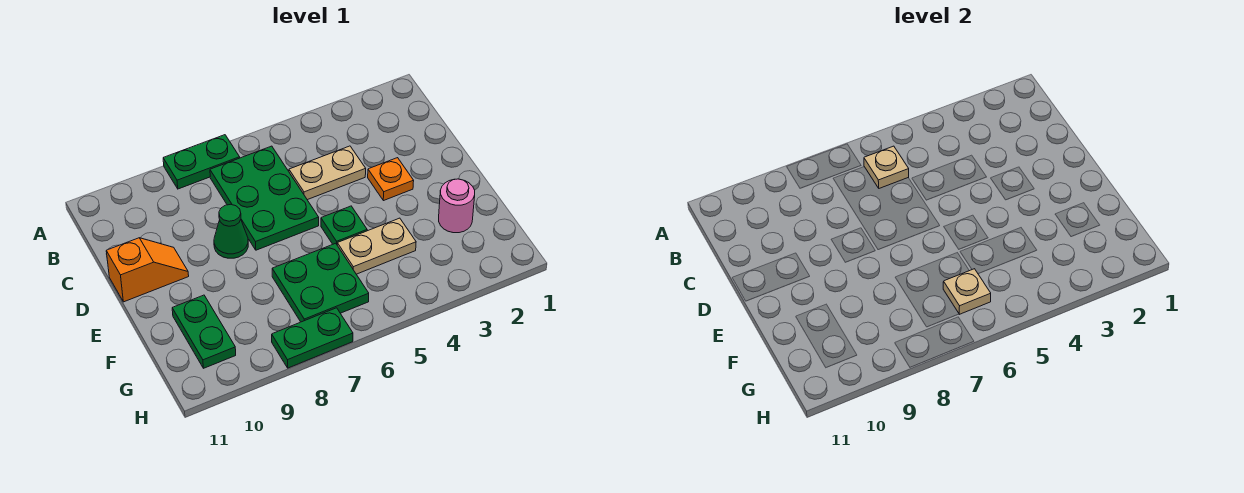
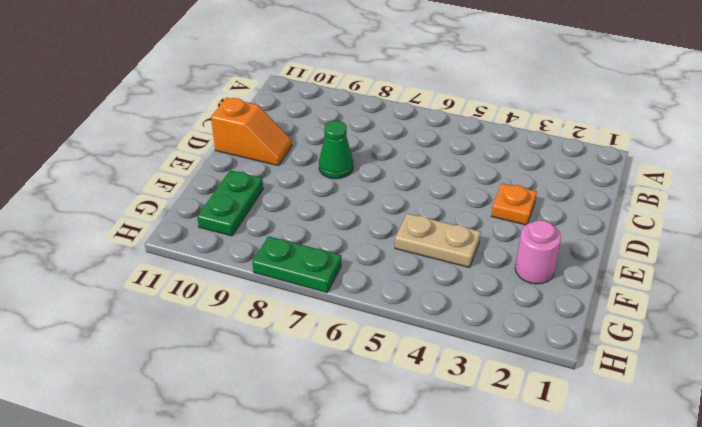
none -> green plate A7:A8 level 1
none -> green plate B6:D7 level 1
none -> tan plate C4:C5 level 1

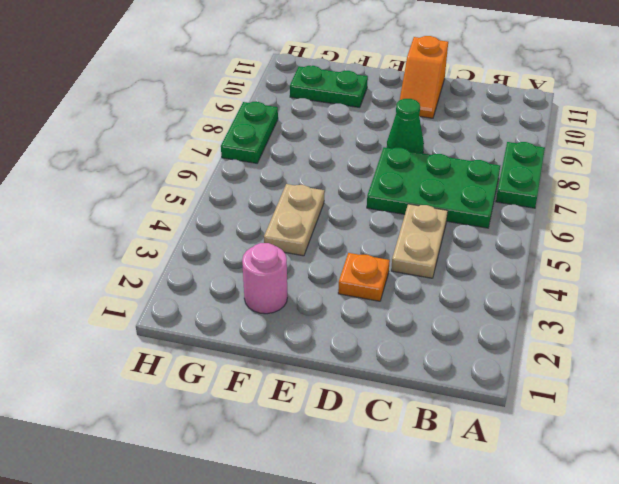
none -> green plate E5 level 1
none -> green plate F6:G7 level 1
none -> tan plate B6 level 2

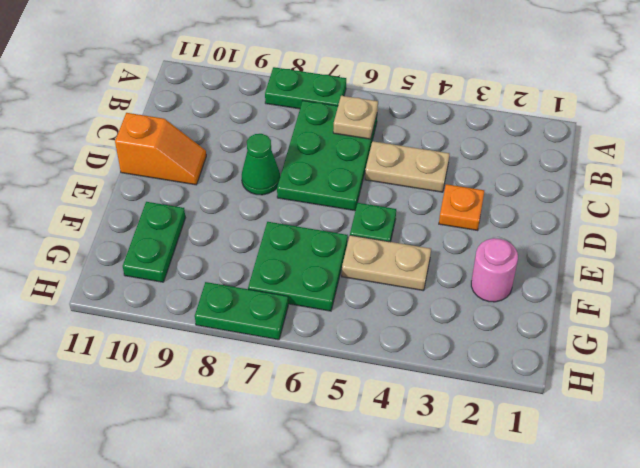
none -> tan plate G6 level 2

